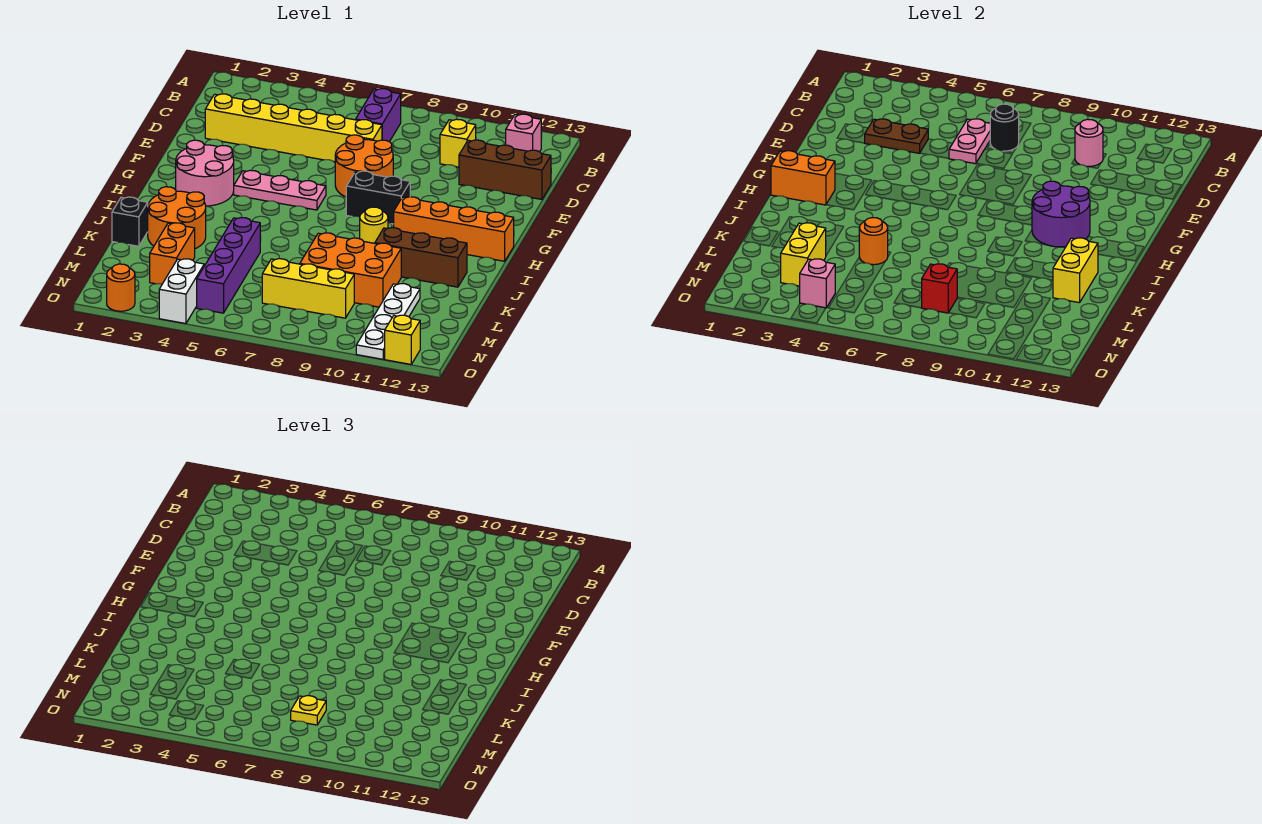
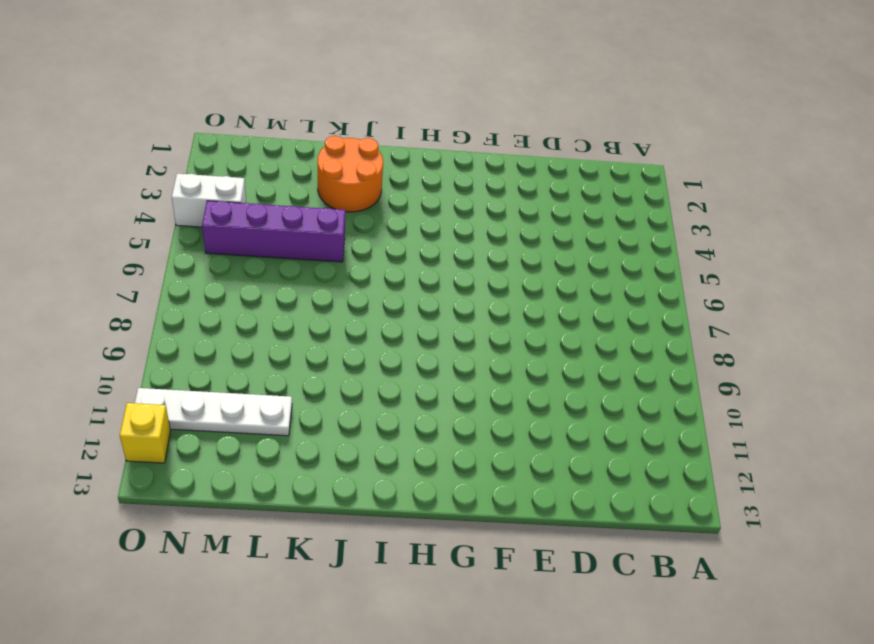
none -> purple brick B7:C7 level 1
none -> pink brick B12 level 1
none -> yellow brick C10 level 1
none -> yellow brick D2:D7 level 1

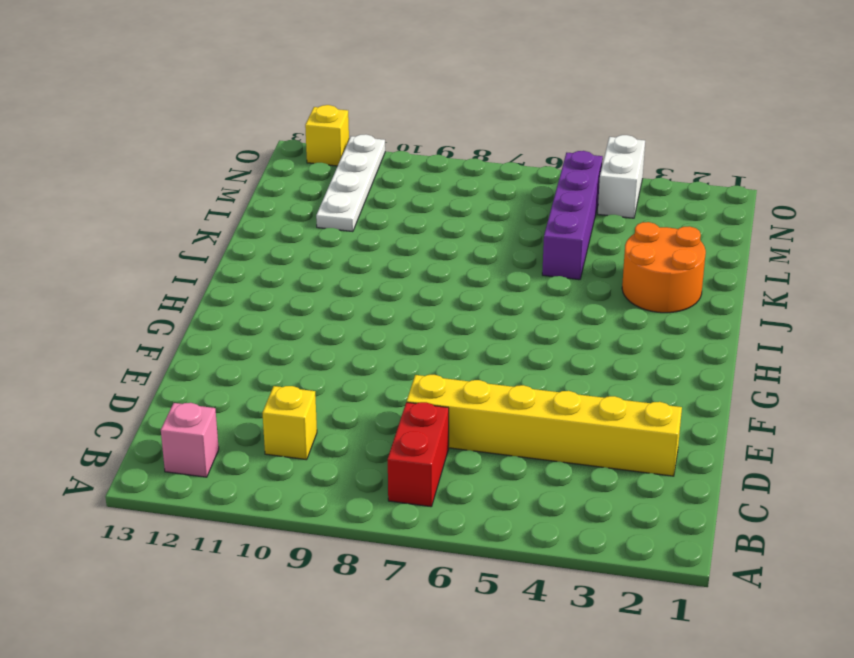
red brick B7:C7 level 1 -> purple brick B7:C7 level 1
none -> brown brick D11:D13 level 1
none -> orange round brick E7:F8 level 1
none -> pink round brick G2:H3 level 1
none -> pink plate G4:G6 level 1

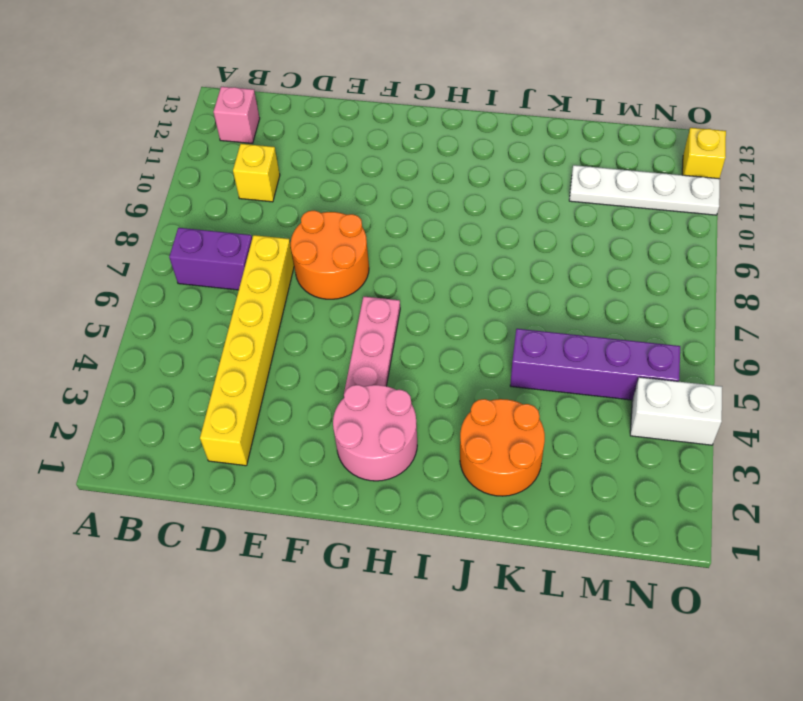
none -> brown brick D11:D13 level 1
none -> black brick G8:G9 level 1
none -> orange brick H10:H13 level 1
none -> yellow round brick I9 level 1

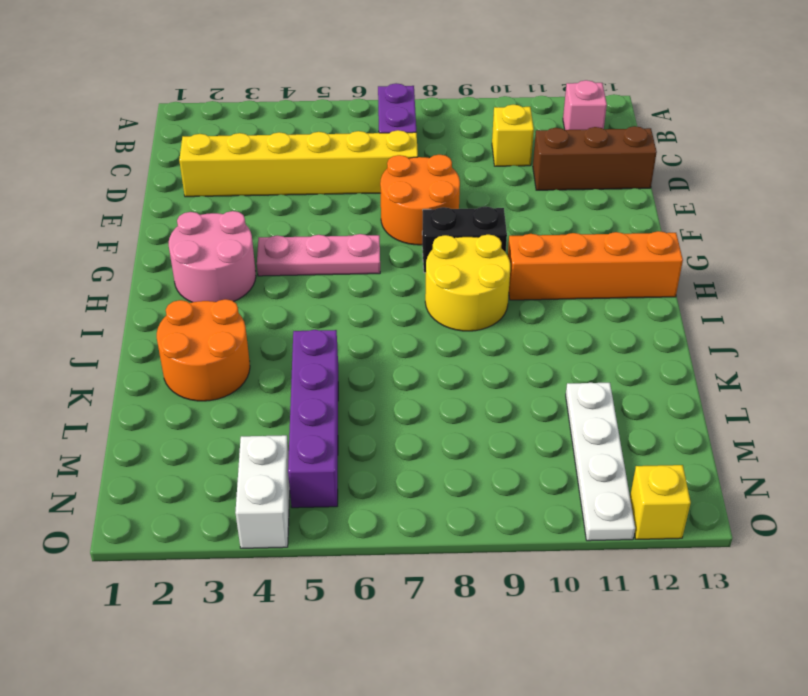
yellow round brick H8:I9 level 1 -> yellow round brick I9 level 1
none -> brown brick J10:J12 level 1
none -> black brick K1 level 1
none -> orange brick K8:L10 level 1
none -> orange brick L3:M3 level 1

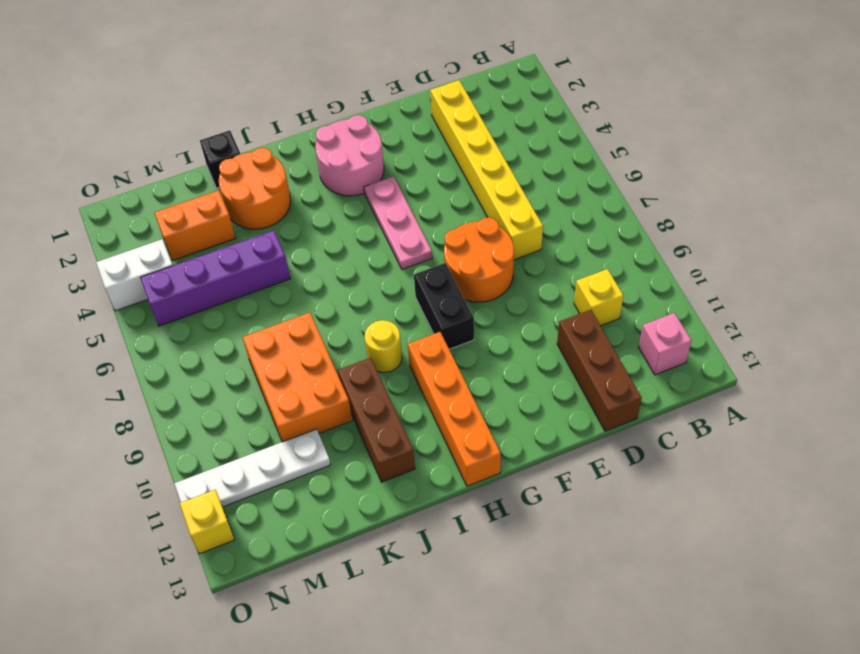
none -> purple brick B7:C7 level 1
none -> yellow brick M7:M9 level 1
none -> orange round brick O2 level 1
none -> pink plate C6:D6 level 2

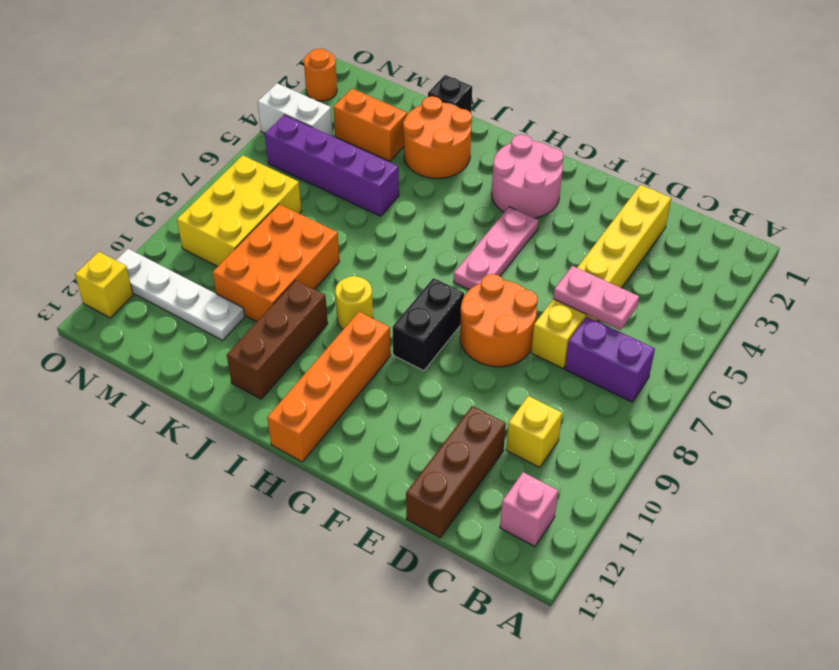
yellow brick M7:N9 level 1 -> yellow brick M7:M9 level 1
none -> black round brick C7 level 2
none -> pink round brick C10 level 2
none -> brown plate D3:D4 level 2
none -> purple round brick G10:H11 level 2

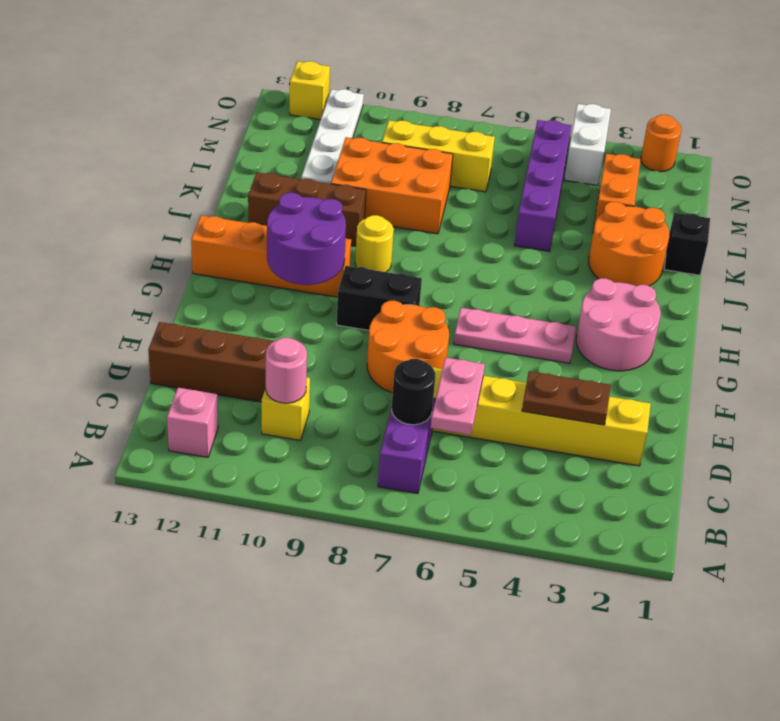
none -> orange brick H1:H2 level 2
none -> yellow brick J12:K12 level 2
none -> orange round brick K5 level 2
none -> yellow brick L3:M3 level 2

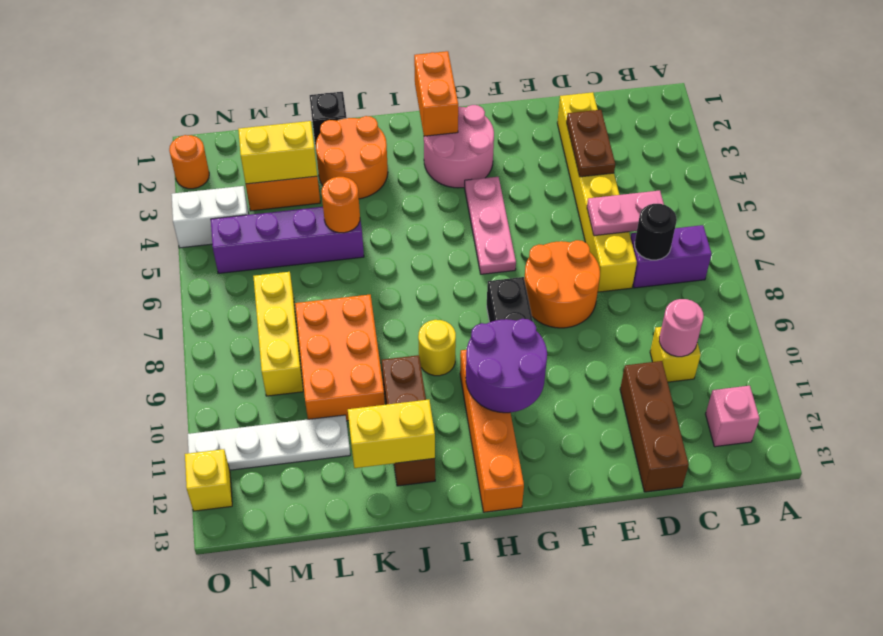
none -> red brick M8 level 2
none -> pink brick N4 level 2
none -> yellow plate M8 level 3

